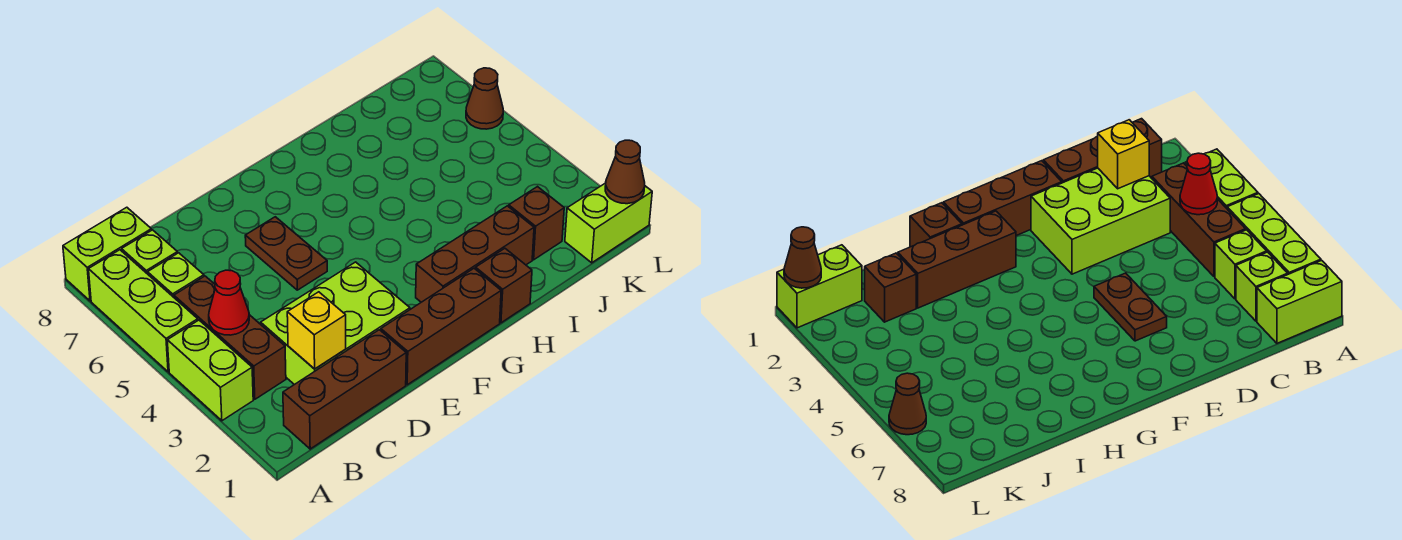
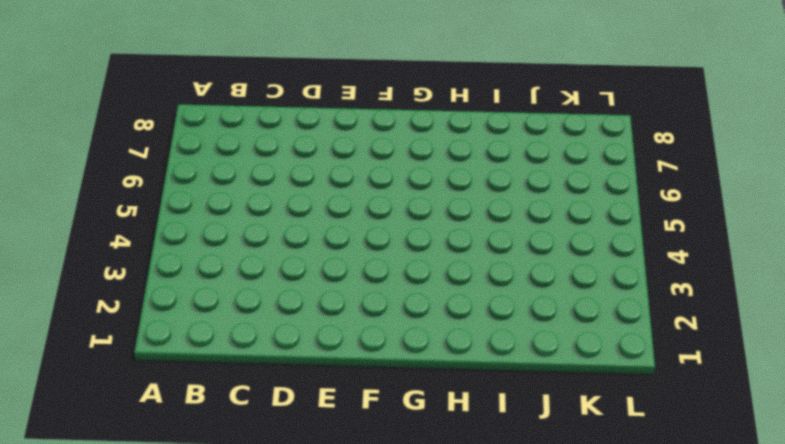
none -> lime brick A3:A4 level 1
none -> lime brick A5:A7 level 1
none -> lime brick A8:B8 level 1

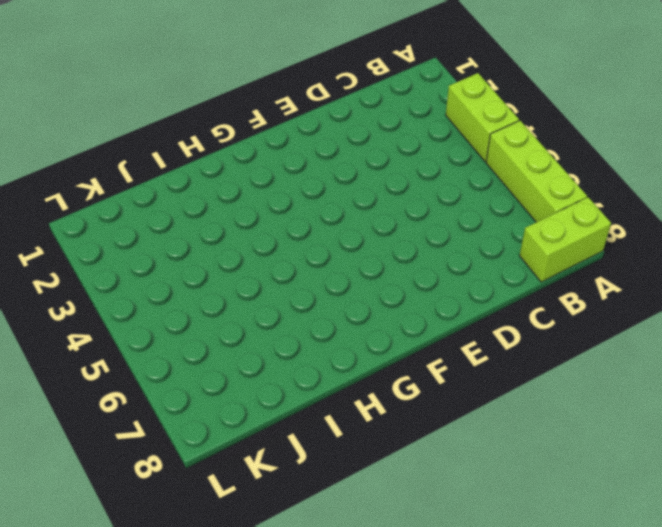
none -> brown brick B1:D1 level 1
none -> brown brick B3:B5 level 1
none -> lime brick B6 level 1

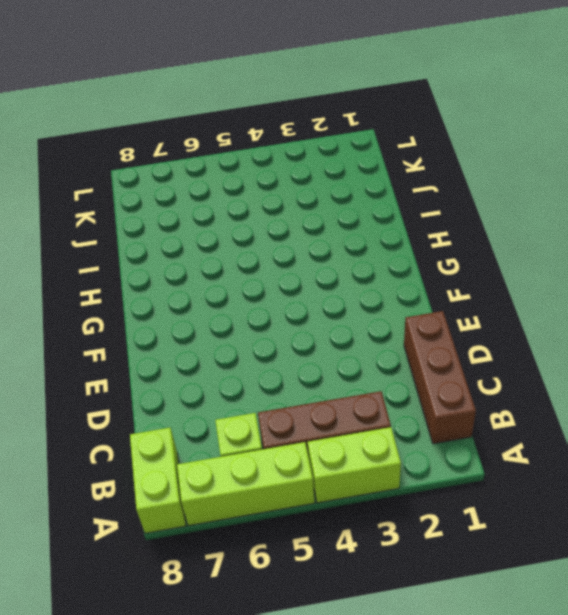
none -> lime brick B7 level 1
none -> lime brick C2:E3 level 1
none -> brown brick E1:G1 level 1

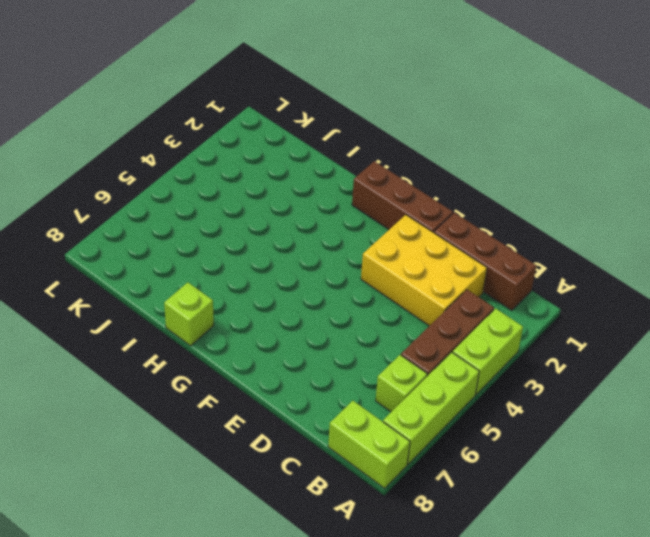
yellow brick C2:E3 level 1 -> lime brick C2:E3 level 1
lime brick H8 level 1 -> lime brick B7 level 1
none -> brown plate E5:E6 level 1
none -> brown brick G2:I2 level 1
none -> brown brick H1 level 1

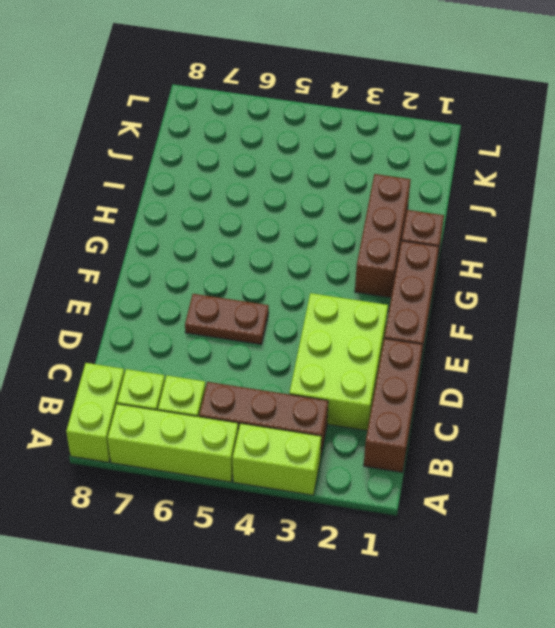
none -> brown brick J2 level 1
none -> lime brick K1:L1 level 1
none -> brown cone L6 level 1

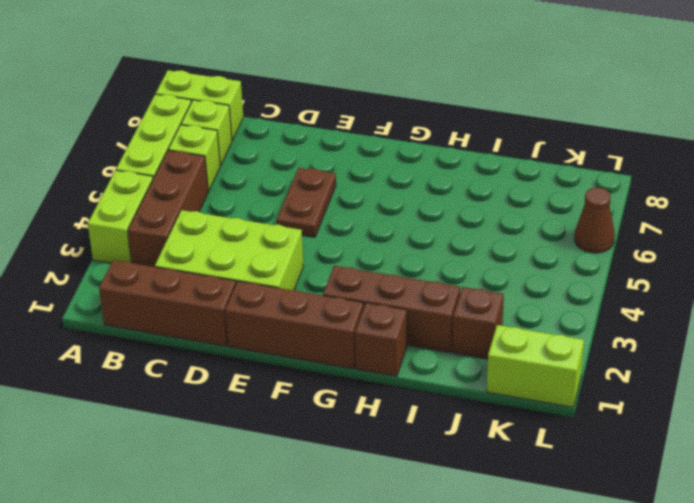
none -> red cone B4 level 2
none -> yellow brick C2 level 2
none -> brown cone L1 level 2

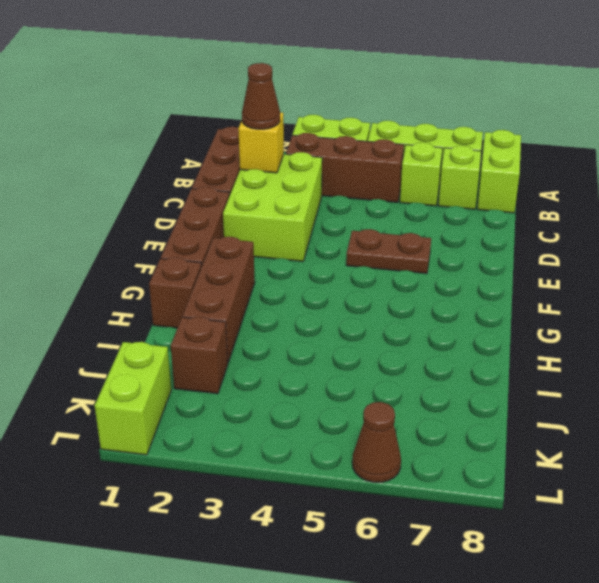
brown cone C2 level 3 -> brown cone L1 level 2
none -> red cone B4 level 2

